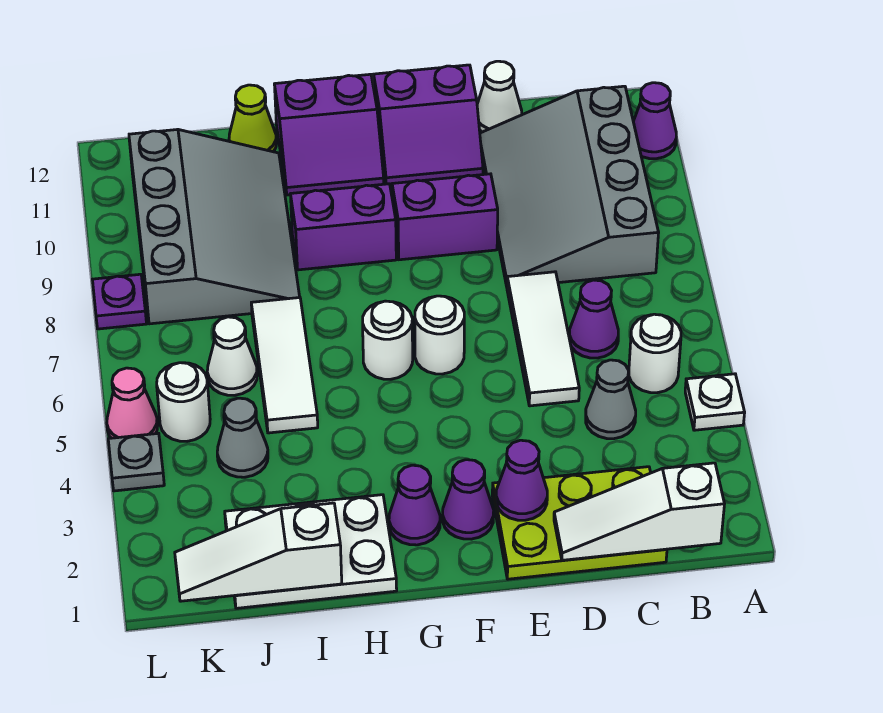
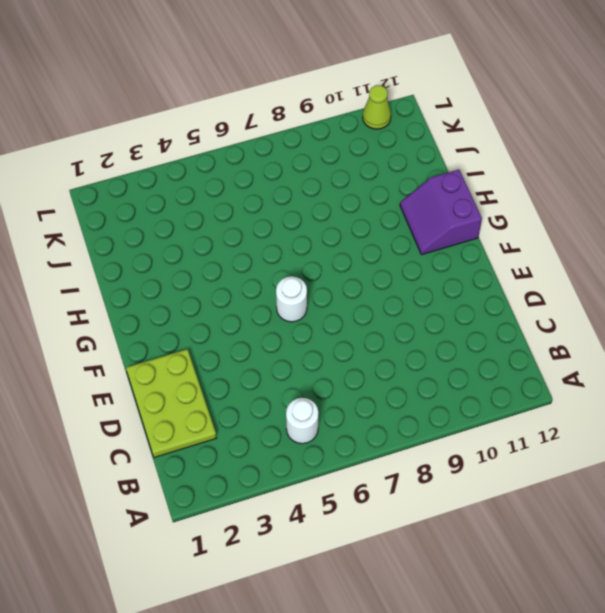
lime cone L11 level 1 -> lime cone I12 level 1
none -> white plate A4 level 1
none -> purple cone A11 level 1
none -> grey slope B8:D11 level 1 top B
none -> grey cone C4 level 1

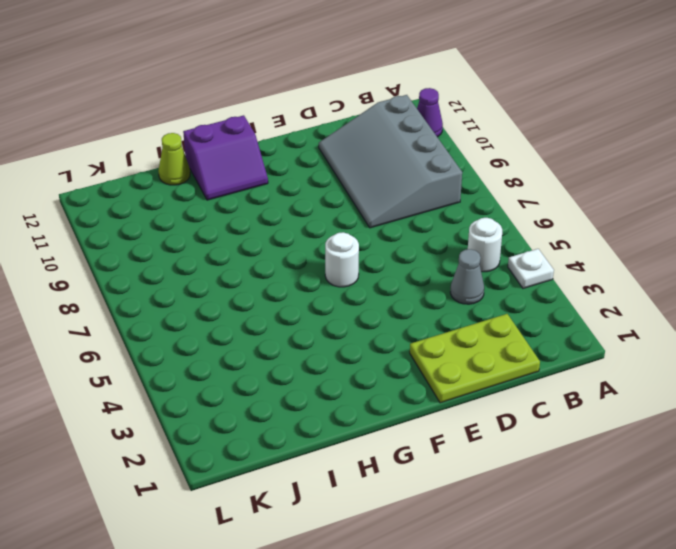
none -> purple cone C6 level 1
none -> white tile D5:D7 level 1
none -> white cone D12 level 1
none -> purple brick E9:F9 level 1

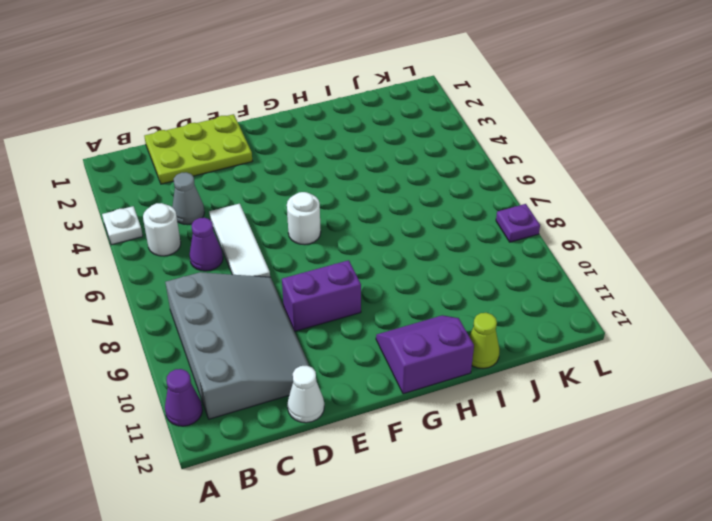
none -> purple slope E11:F12 level 1 top 12
none -> purple cone F2 level 1
none -> purple cone G2 level 1
none -> white round brick G6 level 1

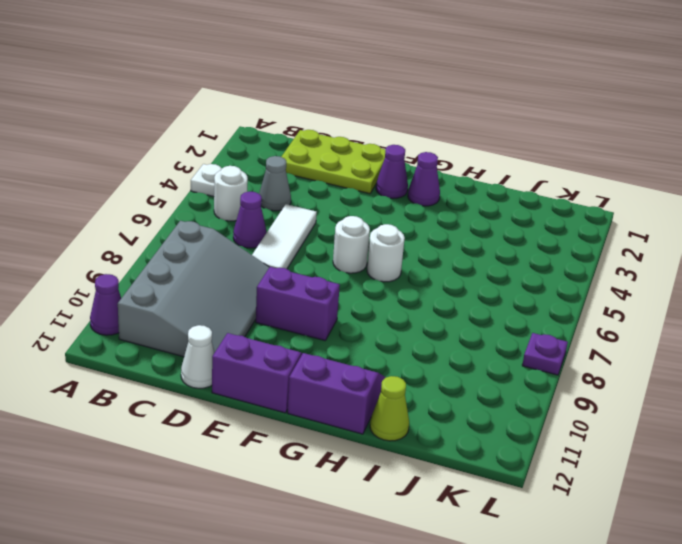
none -> purple brick G9:H9 level 1
none -> white plate H1:J2 level 1
none -> white tile I5:I7 level 1
none -> grey slope I8:K11 level 1 top K

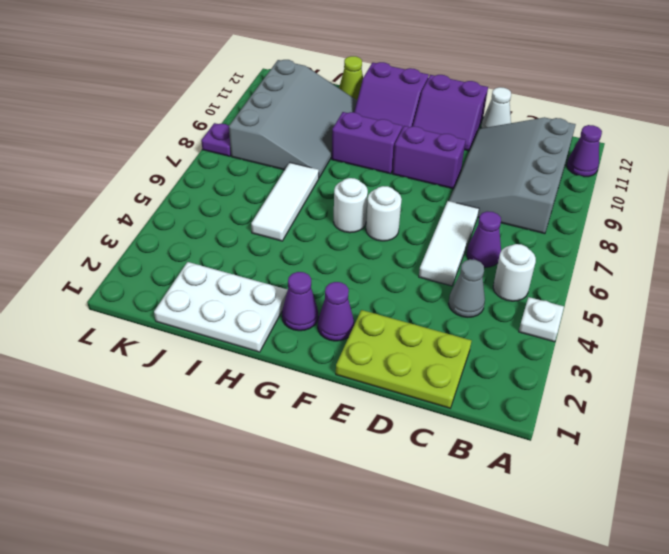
none -> grey cone J4 level 1
none -> white cone J6 level 1
none -> white round brick K5 level 1
none -> grey plate L4 level 1

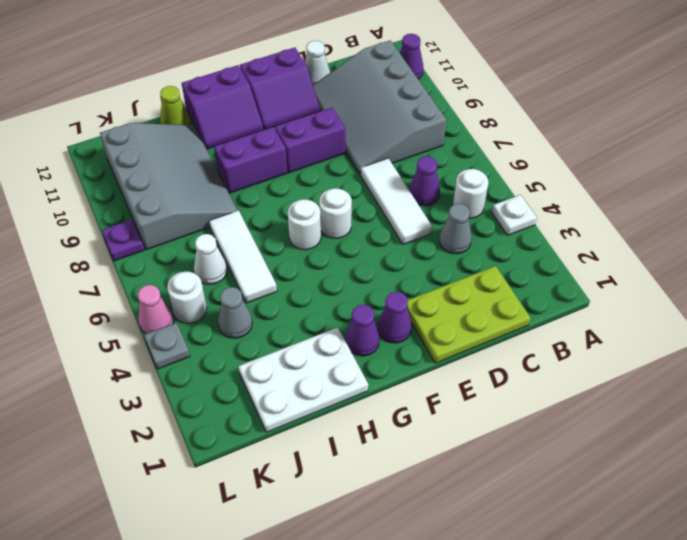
none -> white slope B1:D1 level 2 top B
none -> purple cone E2 level 2
none -> white slope I1:K1 level 2 top I

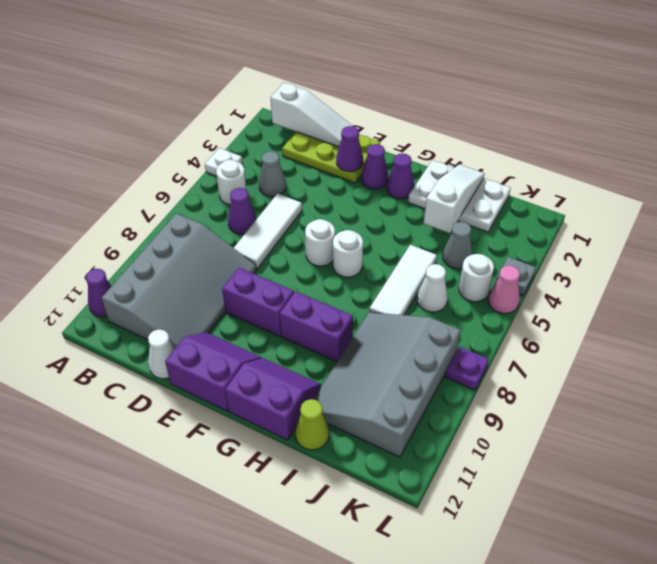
white slope I1:I3 level 2 top 3 -> white slope I1:K1 level 2 top I

